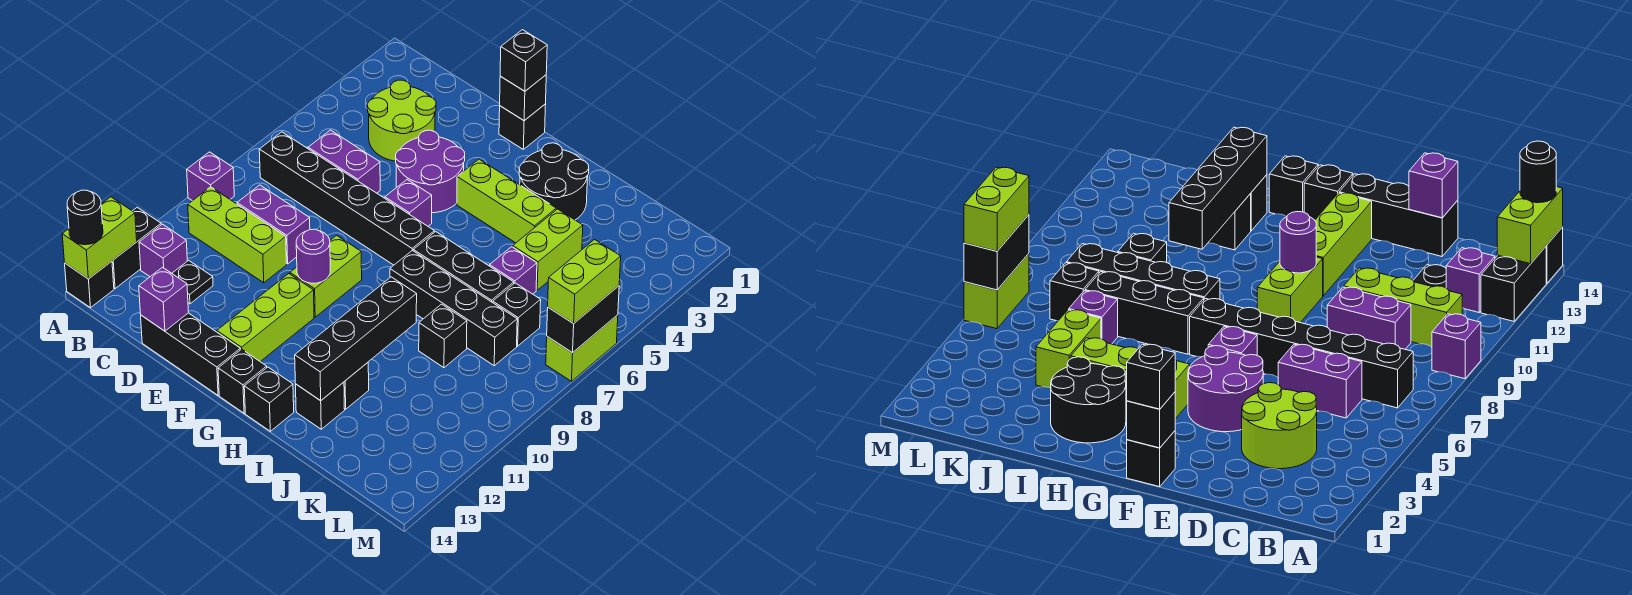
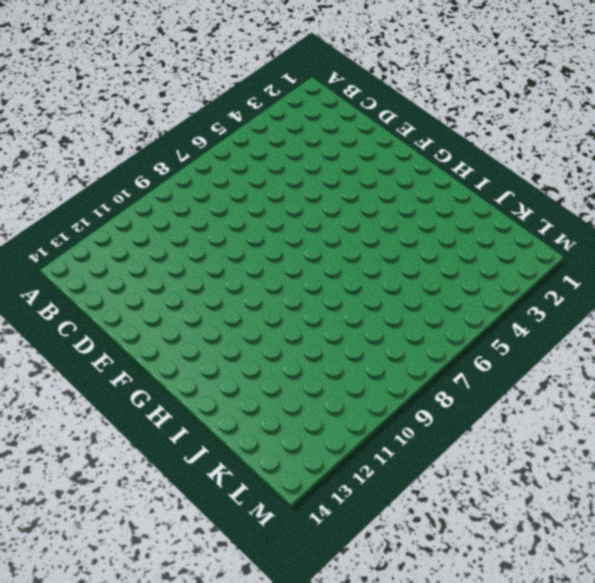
none -> purple brick A9 level 1
none -> black brick A12:A13 level 1
none -> black brick A14 level 1
none -> black brick B7:G7 level 1

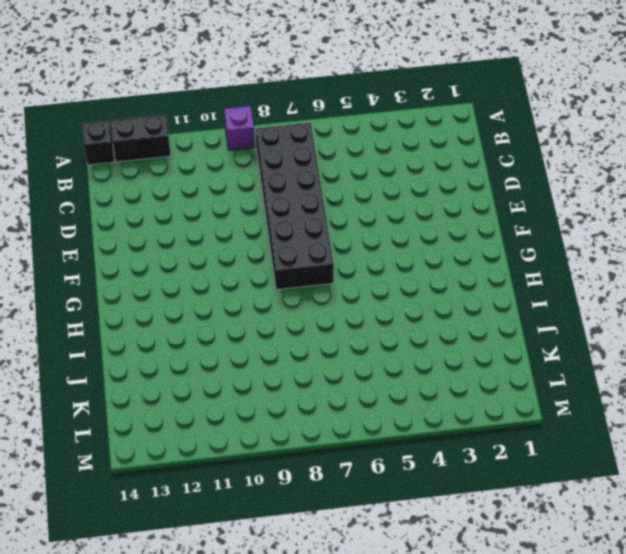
black brick B7:G8 level 1 -> black brick B7:G7 level 1
none -> lime brick B10:D10 level 1
none -> purple brick B12 level 1
none -> lime round brick C3:D4 level 1
none -> purple brick C6:D6 level 1

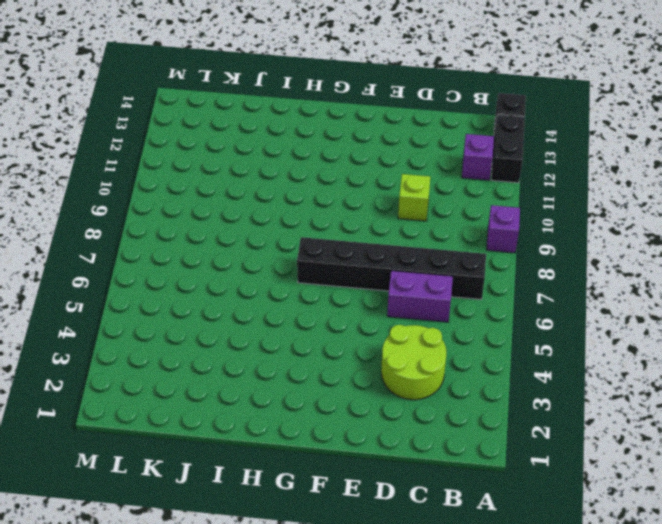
lime brick D10 level 1 -> lime brick B10:D10 level 1
none -> purple brick C9:D9 level 1
none -> black plate C12 level 1
none -> black brick D14:F14 level 1
none -> purple round brick E4:F5 level 1

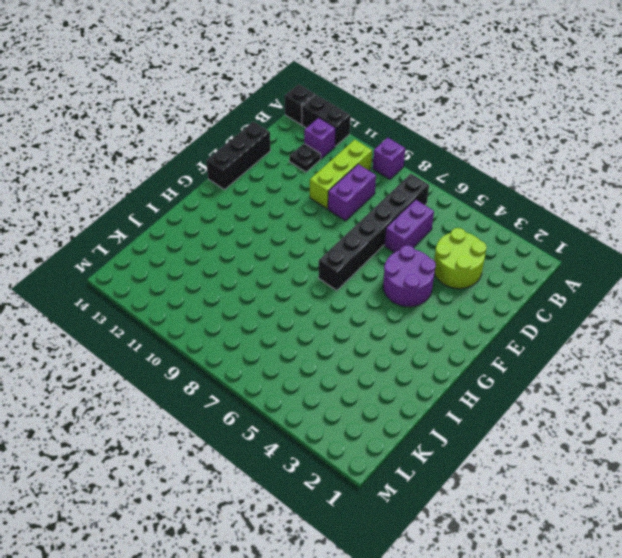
none -> black brick F1 level 1
none -> purple brick F6 level 1
none -> lime brick F9:F10 level 1
none -> lime brick F11:F13 level 1

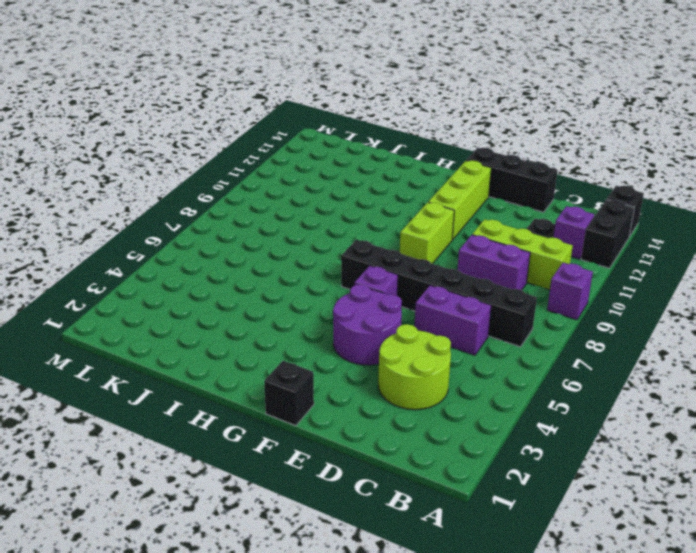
none -> lime brick G4:I4 level 1
none -> black brick G14 level 1
none -> black round brick H2:I3 level 1
none -> black brick H7:J7 level 1

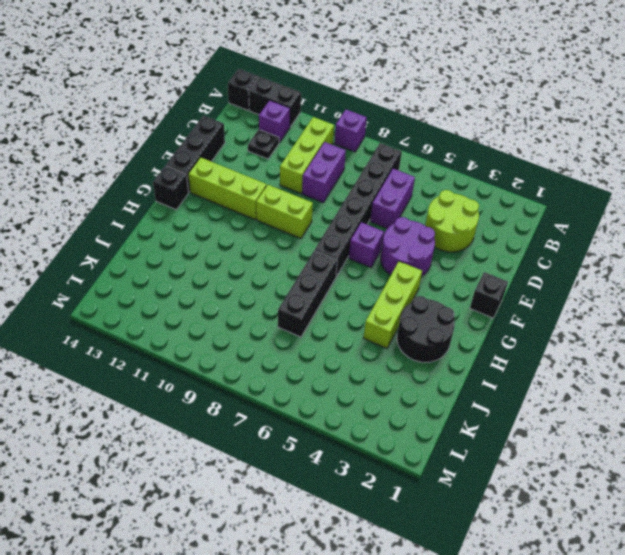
none -> black brick H8:K8 level 1
none -> black brick H14 level 1
none -> black brick I12 level 1
none -> black brick I13 level 1

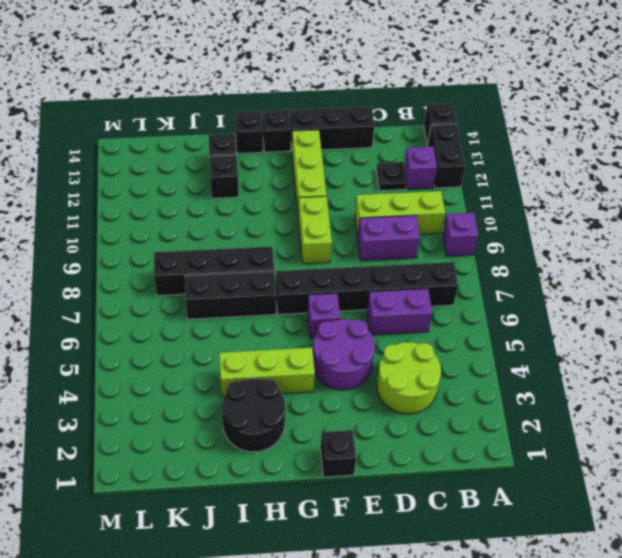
none -> lime brick J4:J5 level 1
none -> purple brick J6 level 1
none -> black brick J9 level 1
none -> black brick K7 level 1

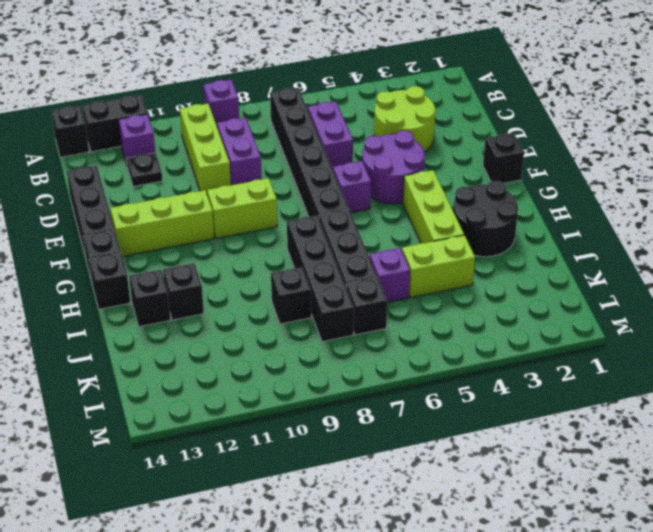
none -> lime brick M6:M7 level 1
none -> lime brick A13:A14 level 2
none -> purple brick D14 level 2
none -> black brick F1 level 2

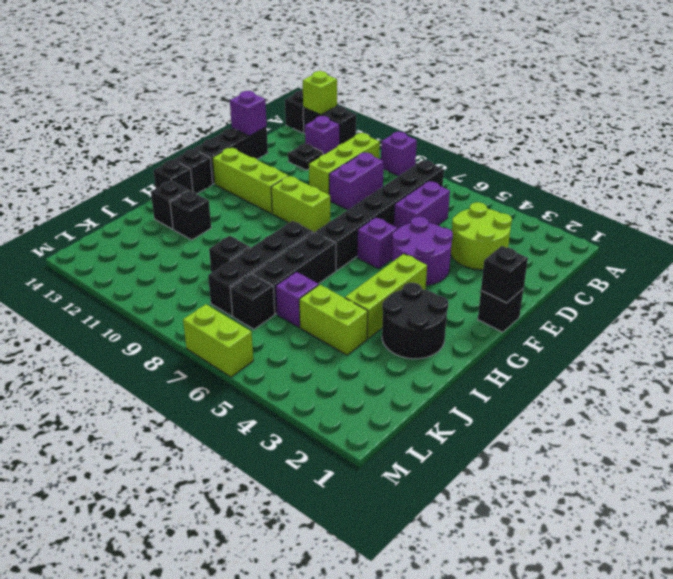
lime brick A13 level 2 -> lime brick A13:A14 level 2
none -> purple round brick F10 level 2
none -> black brick I10:I13 level 2
none -> black brick M6:M7 level 2
none -> black round brick A14 level 3

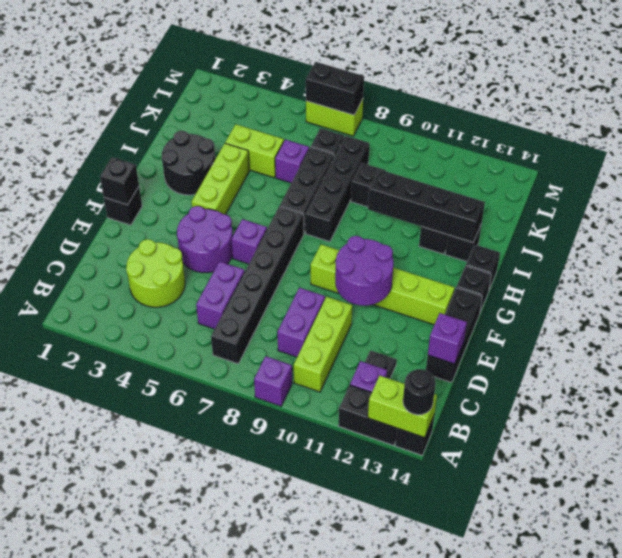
purple round brick E10:F11 level 2 -> purple round brick F10 level 2
none -> black brick F1 level 3
none -> lime brick M6:M7 level 3

